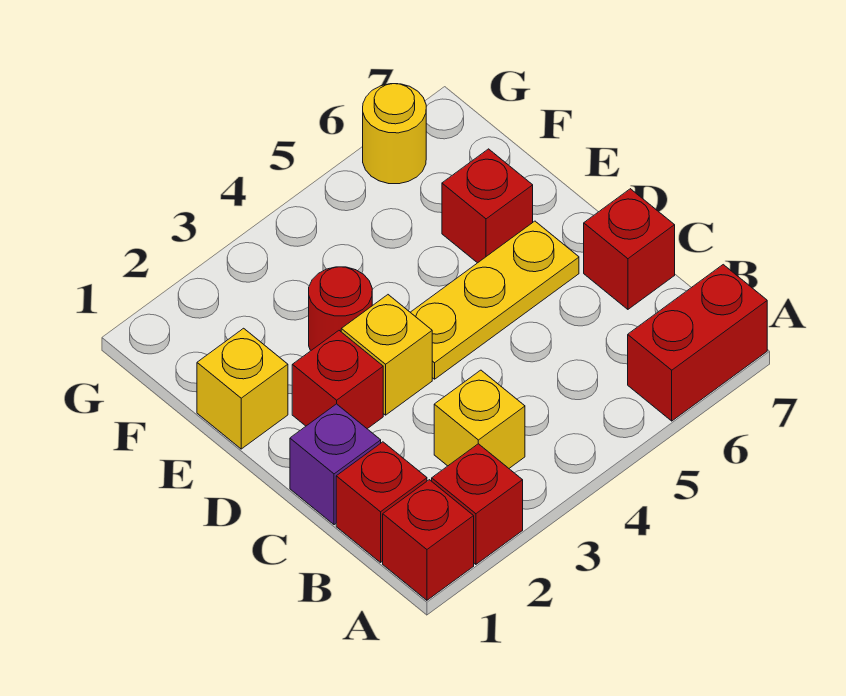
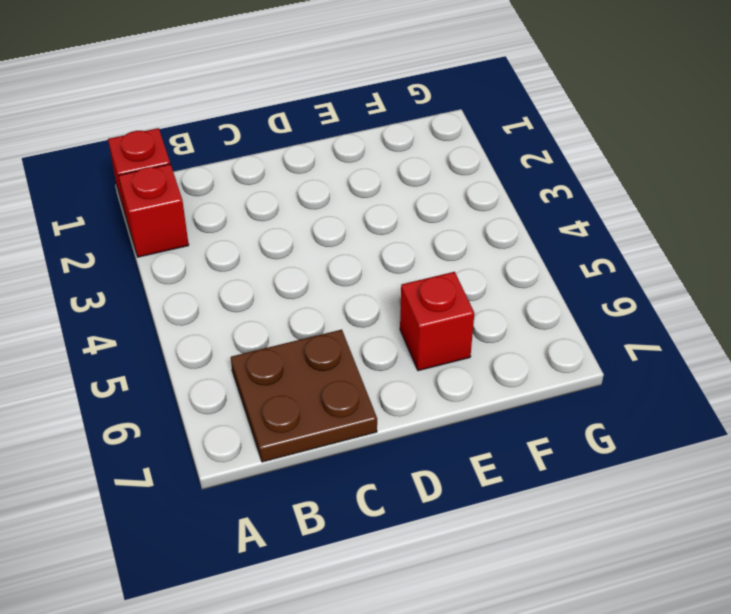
brown plate B6:C7 level 1 -> red brick C7 level 1
none -> red brick A6:A7 level 1
none -> red brick B1 level 1
none -> yellow brick B3 level 1

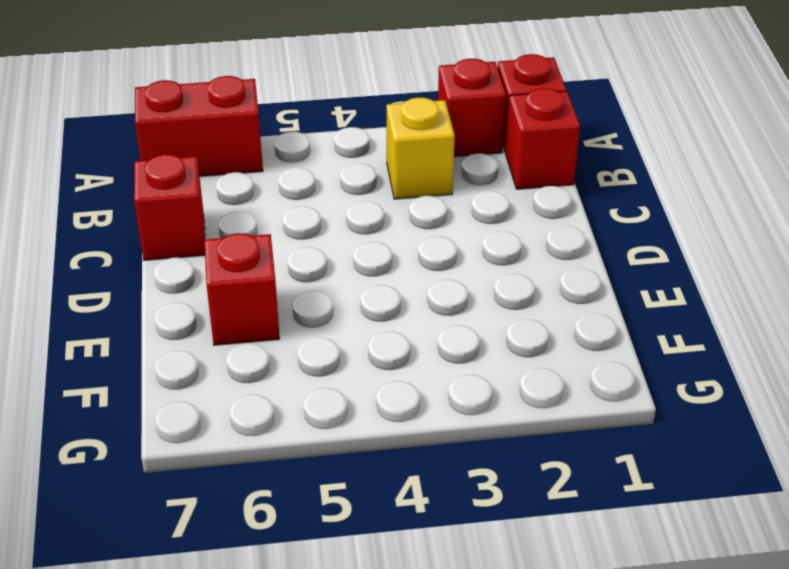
none -> purple brick C1 level 1
none -> red brick D2 level 1
none -> yellow brick D3 level 1

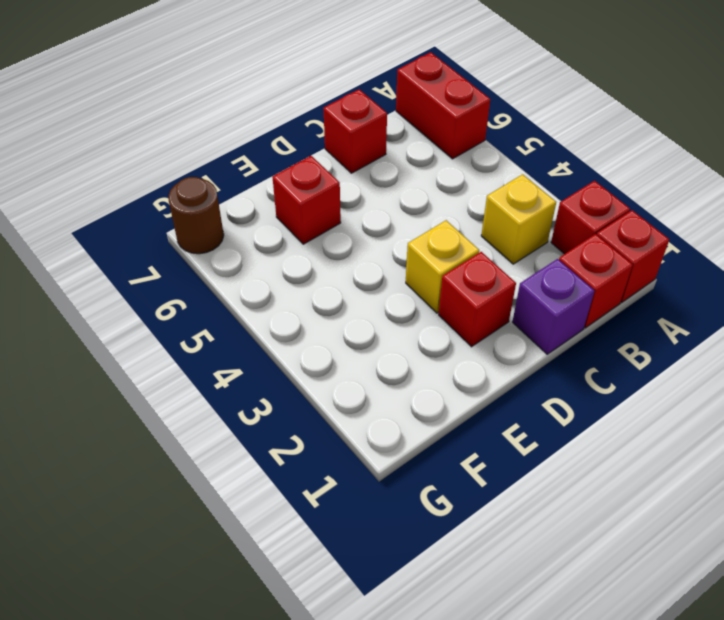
brown round brick G7 level 1 -> none
none -> yellow plate D4:D6 level 1
none -> yellow brick E1 level 1
none -> red round brick E3 level 1

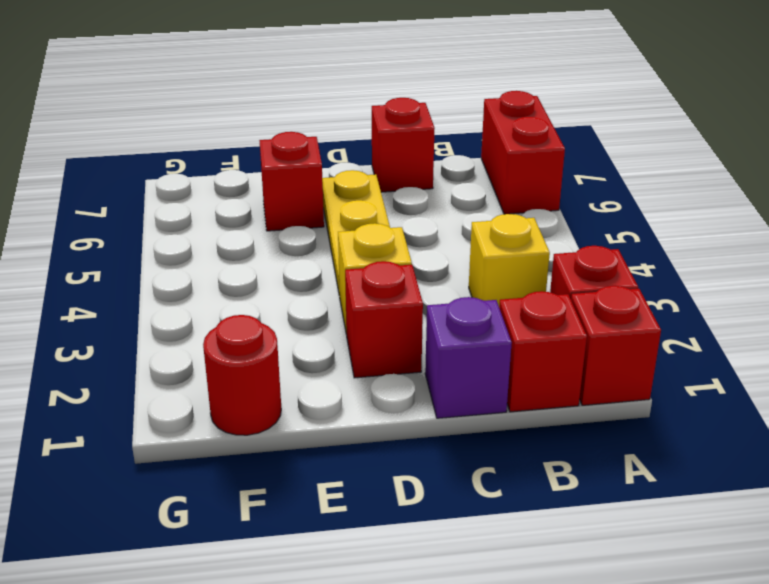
red round brick F1 level 1 -> red round brick E3 level 1
none -> yellow brick E1 level 1
none -> yellow round brick G6 level 1

